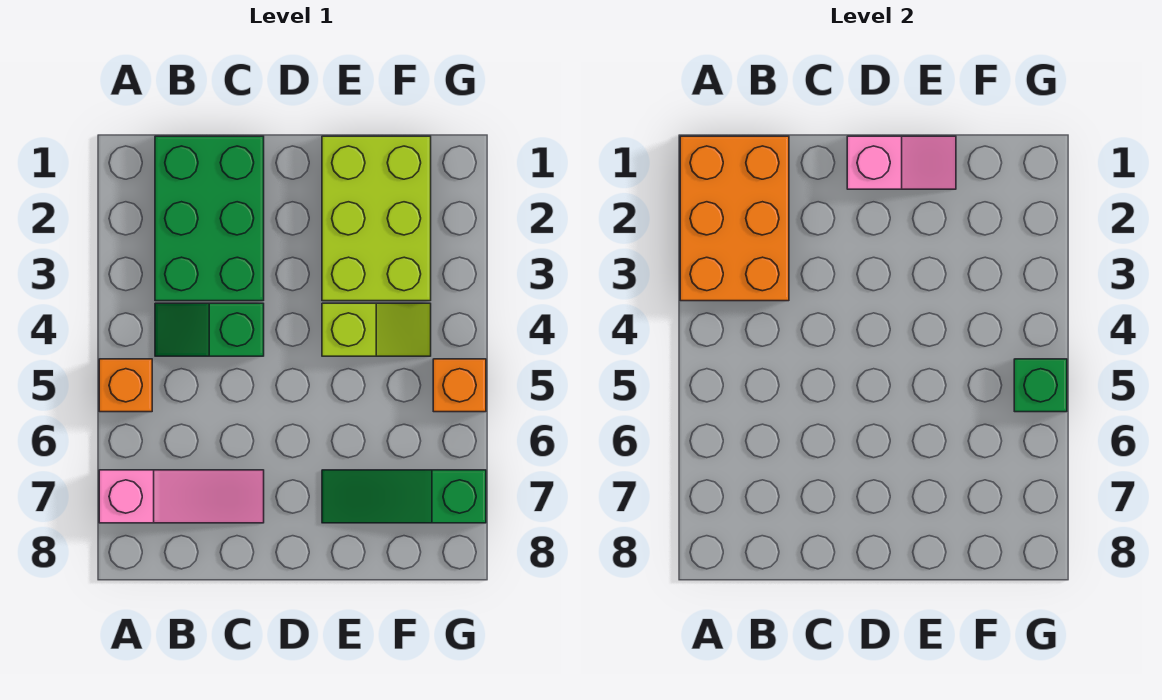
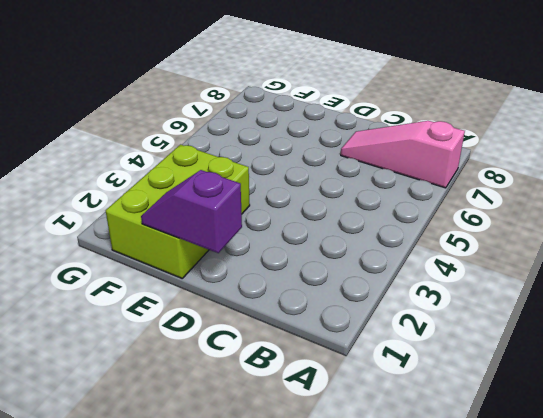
purple slope D1:E1 level 2 top D -> pink slope D1:E1 level 2 top D
none -> orange brick A5 level 1
none -> green brick B1:C3 level 1

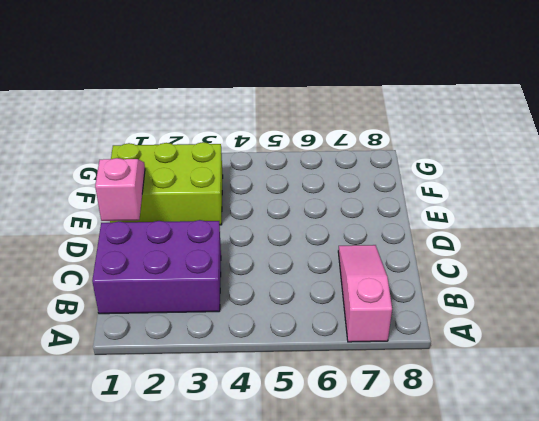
purple brick B1:C3 level 1 -> green brick B1:C3 level 1
none -> orange brick A5 level 1
none -> green slope B4:C4 level 1 top C

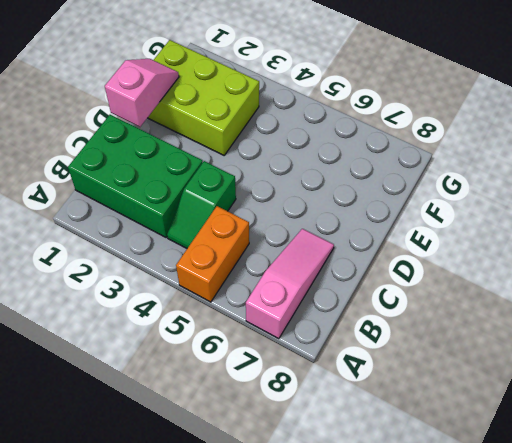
orange brick A5:B5 level 1 -> orange brick A5 level 1
none -> lime slope E4:F4 level 1 top E
none -> green slope E7:G7 level 1 top G

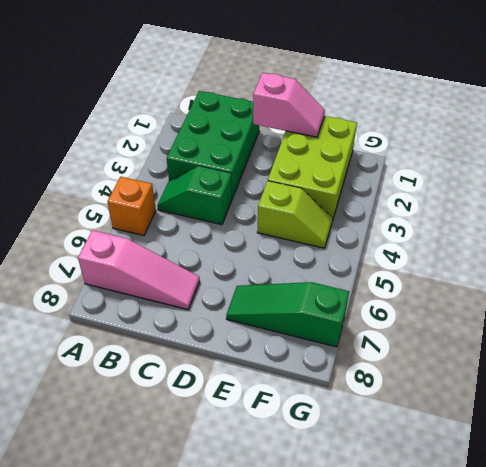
none -> orange brick G5 level 1
none -> orange brick A1:B3 level 2

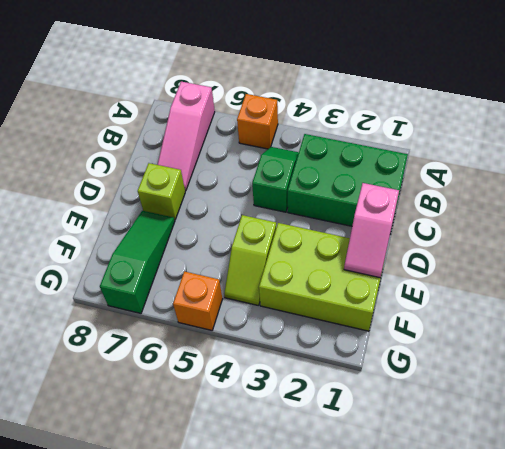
lime brick D7 level 1 -> none
none -> orange brick A1:B3 level 2
none -> green brick G5 level 2

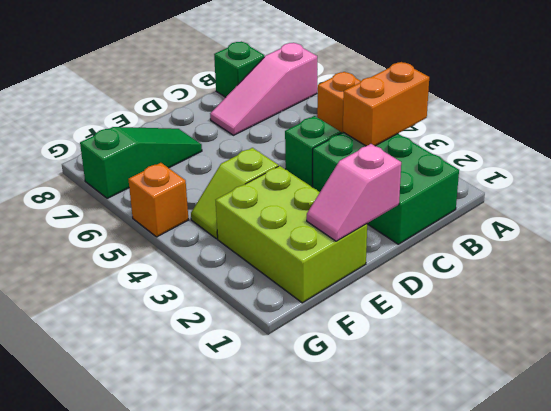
orange brick A3:B3 level 2 -> orange brick A1:B3 level 2
green brick B8 level 1 -> green brick G5 level 2

